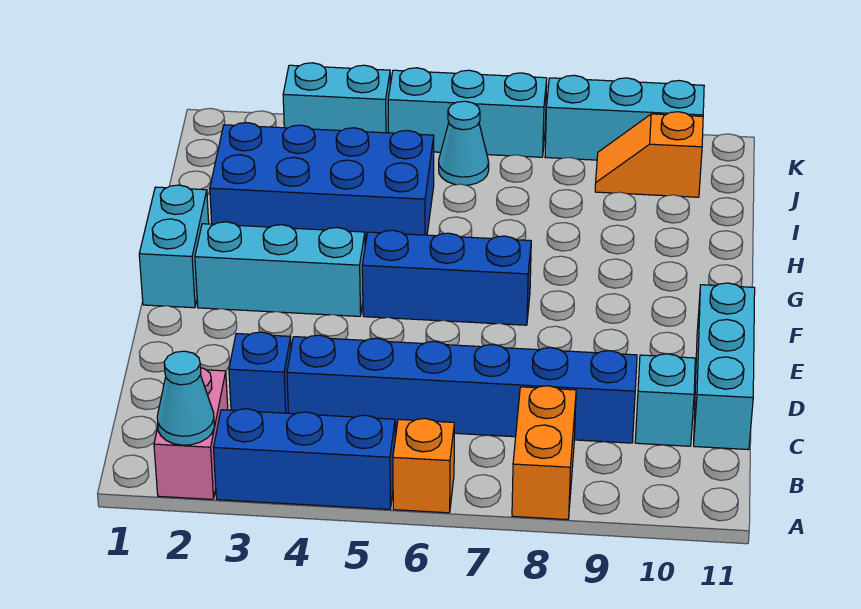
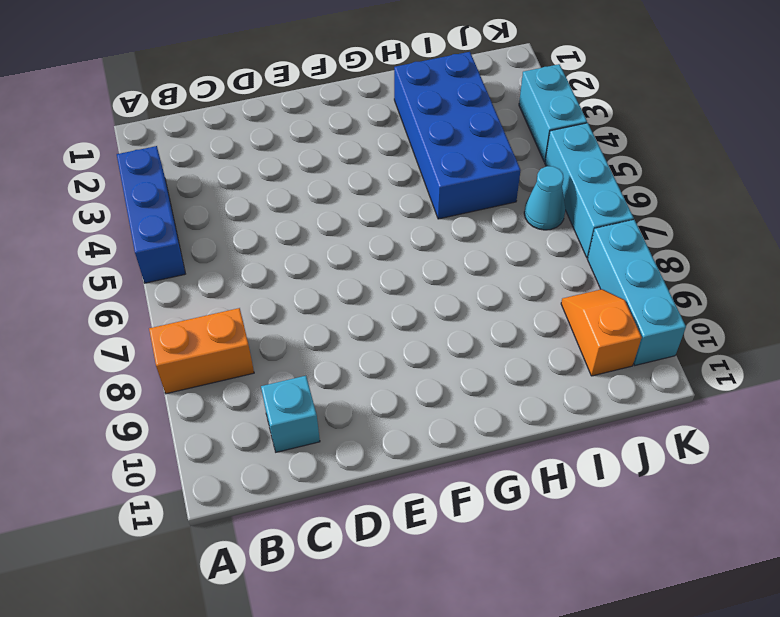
none -> pink brick A2:B2 level 1
none -> orange brick A6 level 1
none -> blue brick C3 level 1

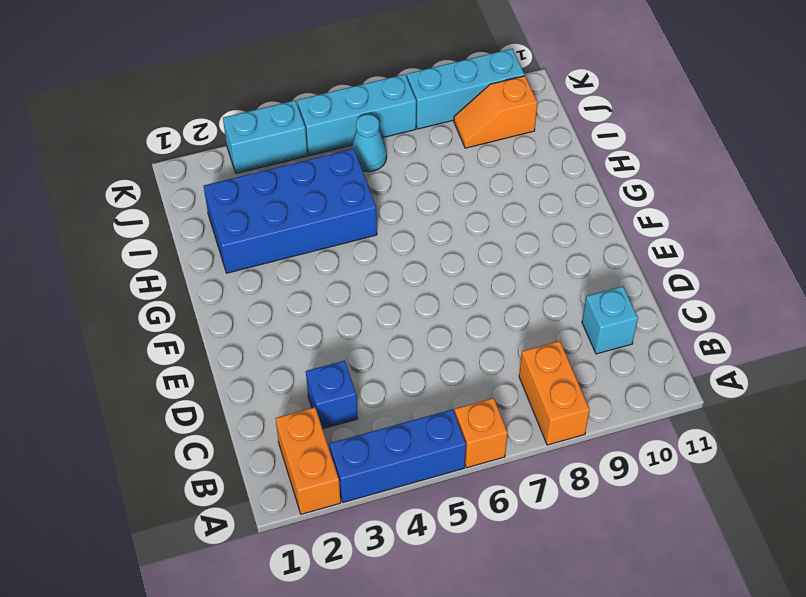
orange brick A2:B2 level 1 -> pink brick A2:B2 level 1
none -> blue brick C4:C9 level 1
none -> cyan brick C11:E11 level 1
none -> cyan brick F1:G1 level 1

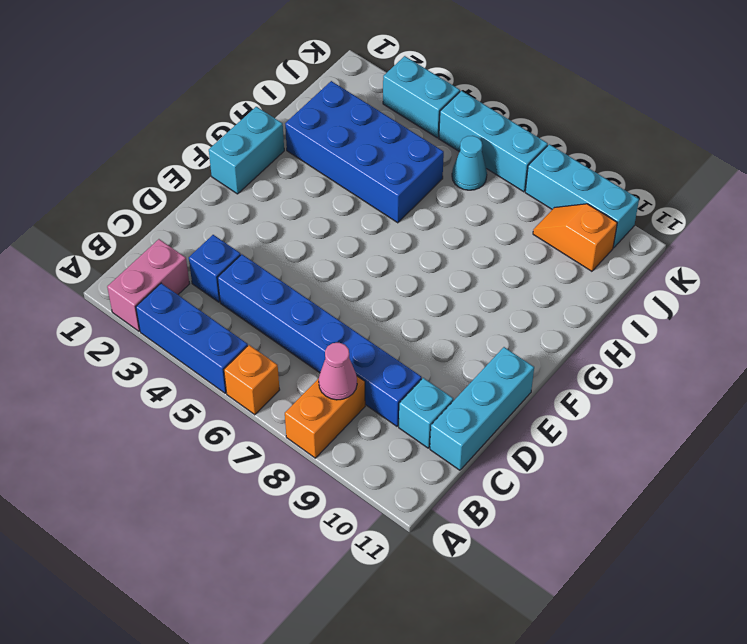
pink cone B8 level 2 -> none
none -> cyan brick F2:F4 level 1
none -> blue brick F5:F7 level 1
none -> cyan cone A2 level 2

